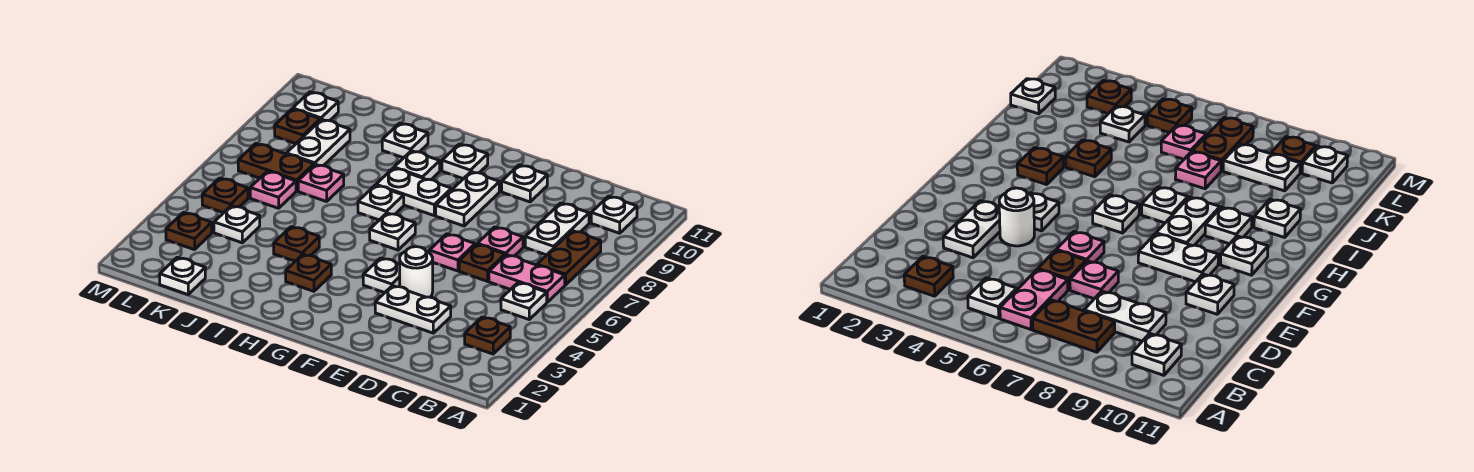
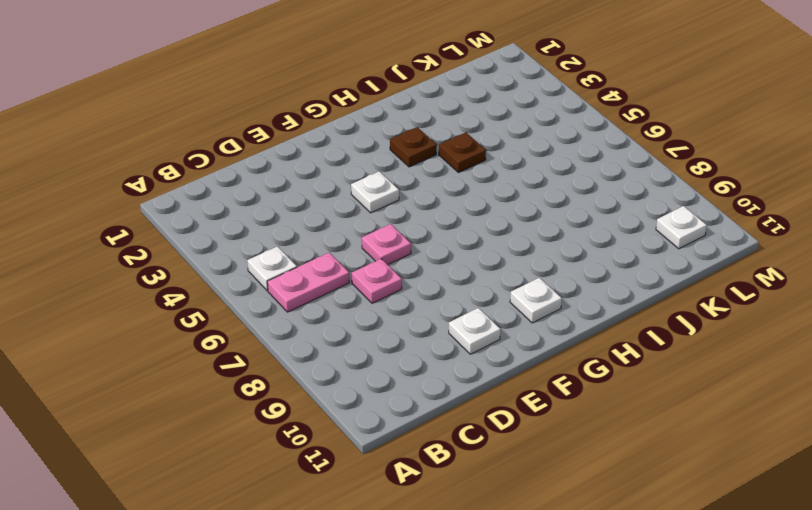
none -> brown plate B3 level 1
none -> brown plate B7:B8 level 1
none -> white plate B10 level 1
none -> white plate C8:C9 level 1

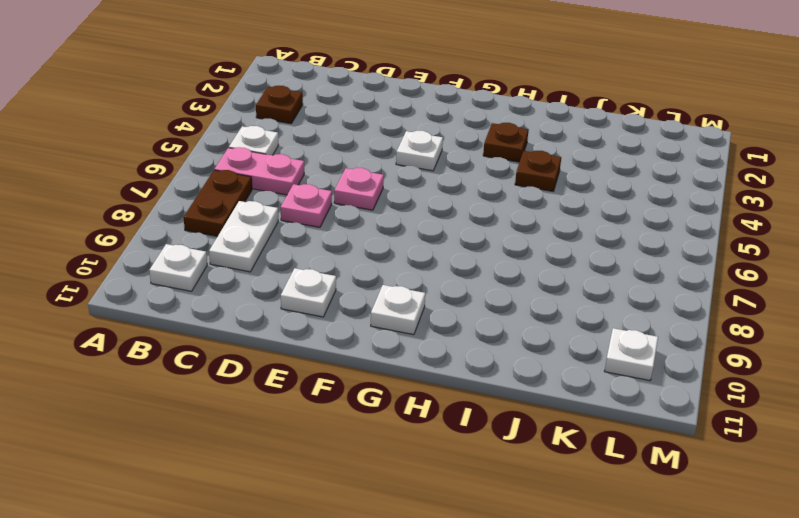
none -> white plate D3:E3 level 1
none -> brown plate D6 level 1
none -> white round brick E4 level 1
none -> white plate F8:F9 level 1

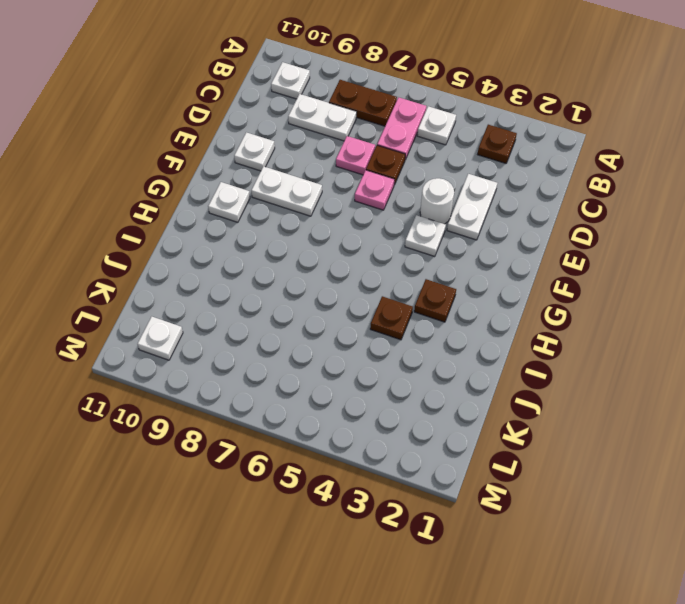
none -> white plate G6 level 1
none -> white plate G8:H8 level 1
none -> white plate H7 level 1
none -> white plate H9 level 1

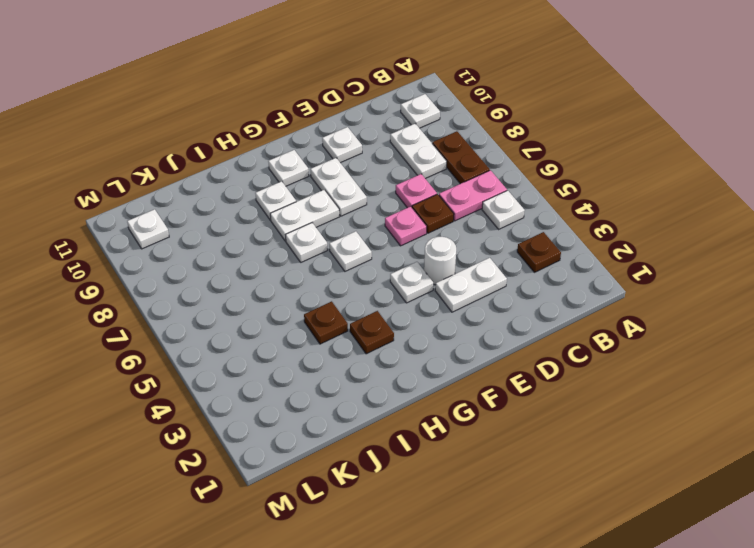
none -> white plate I10 level 1
none -> pink plate J7 level 1
none -> white plate K1 level 1
none -> white plate K4 level 1

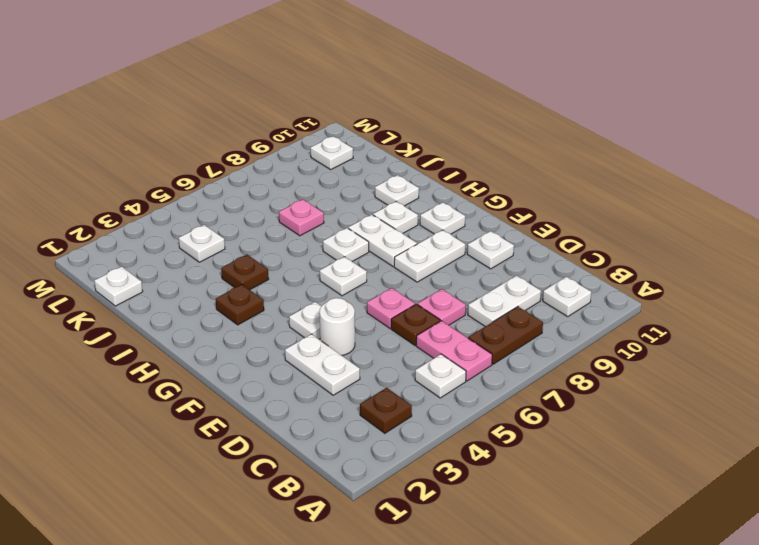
none -> pink plate K6 level 1
none -> brown plate K7:L7 level 1
none -> white plate K8:K9 level 1
none -> brown plate L3 level 1

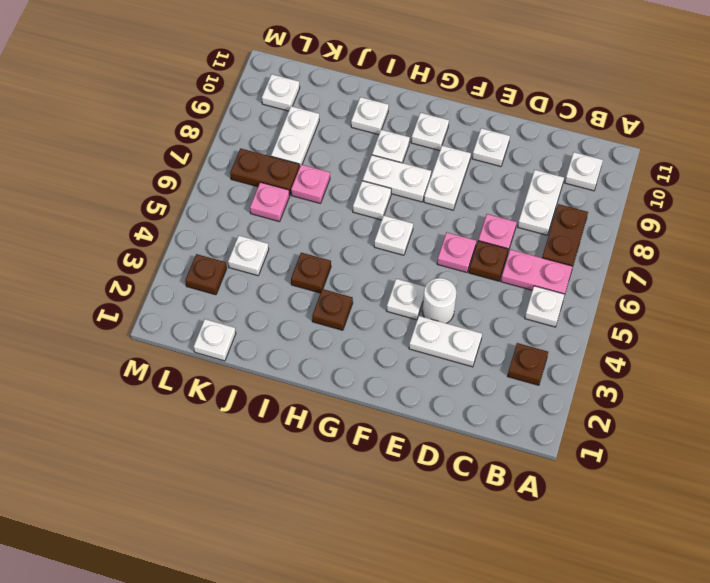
none -> brown plate L5 level 1
none -> brown plate L9 level 1

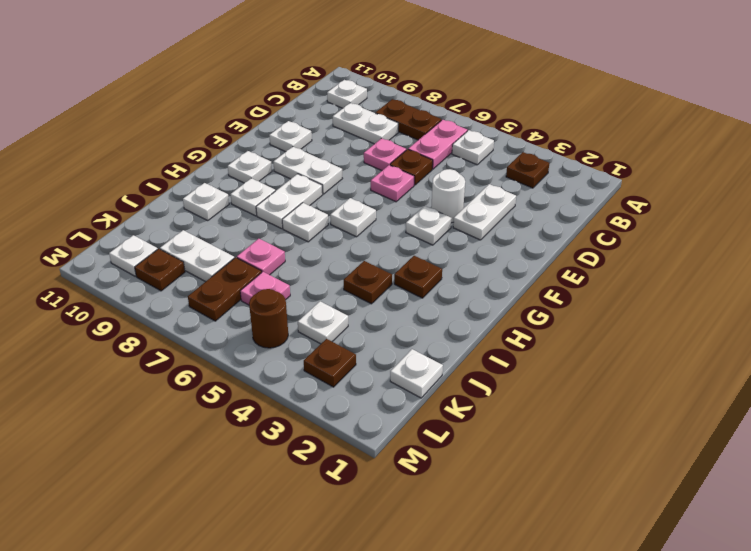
brown round brick L5 level 1 -> brown plate L5 level 1

